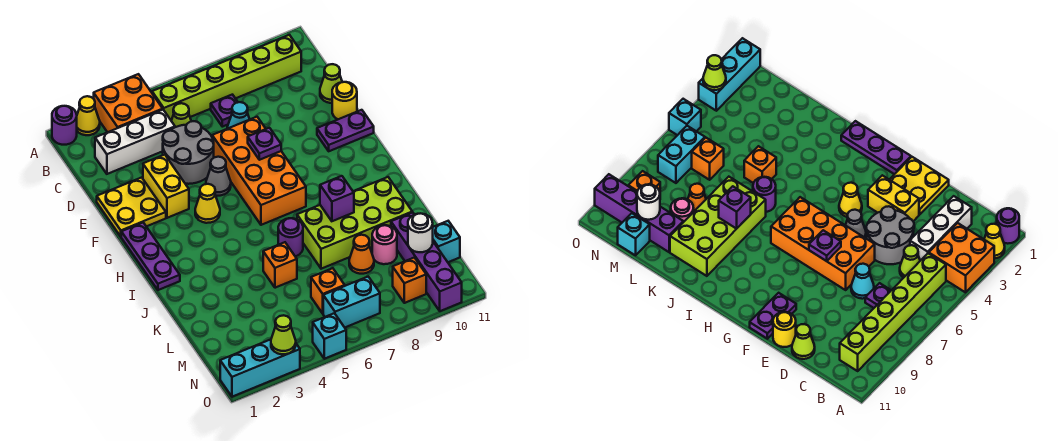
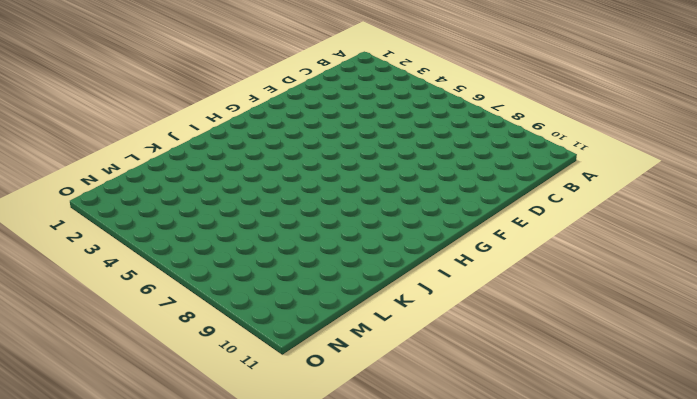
none -> purple round brick A1 level 1
none -> yellow cone A2 level 1
none -> orange brick A3:B4 level 1
none -> lime brick B5:B10 level 1

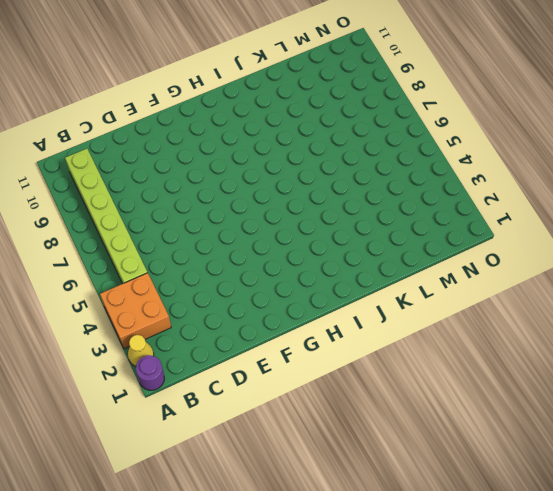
none -> white brick C2:C4 level 1
none -> lime cone C5 level 1
none -> purple plate C7 level 1
none -> grey round brick D4:E5 level 1

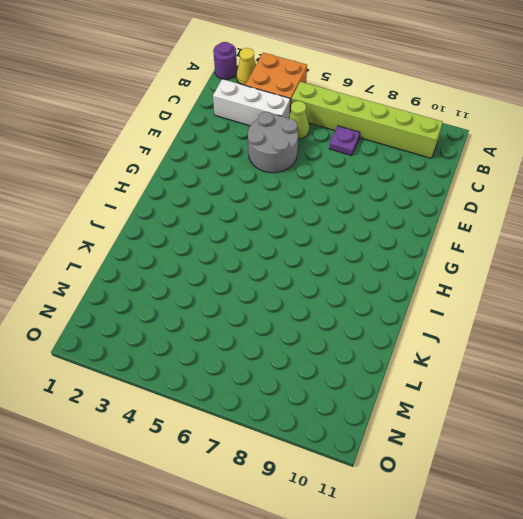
none -> cyan cone D7 level 1
none -> lime cone D11 level 1
none -> yellow plate E1:F2 level 1
none -> yellow brick E3:F3 level 1

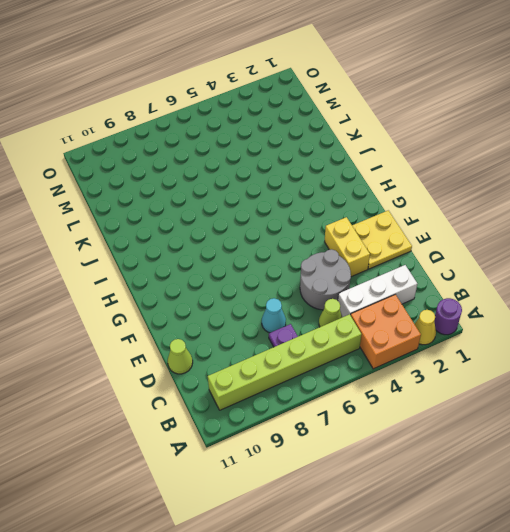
none -> orange brick E6:H7 level 1
none -> yellow round brick E11 level 1
none -> grey cone F5 level 1
none -> purple plate F10:F11 level 1

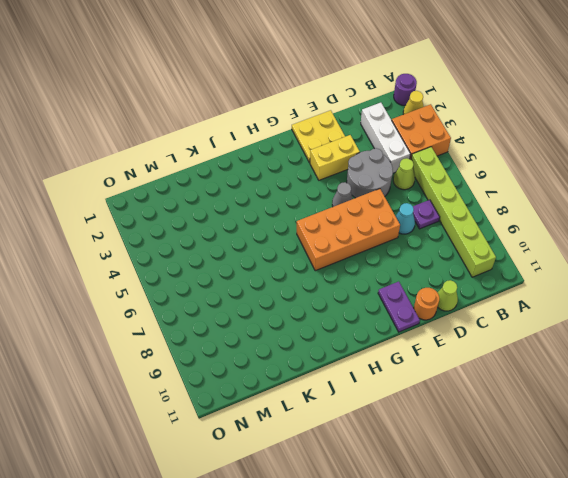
orange round brick E11 level 1 -> yellow round brick E11 level 1
none -> purple plate G1:I1 level 1
none -> yellow cone G4 level 1
none -> purple round brick J6 level 1
none -> lime brick J7:K10 level 1

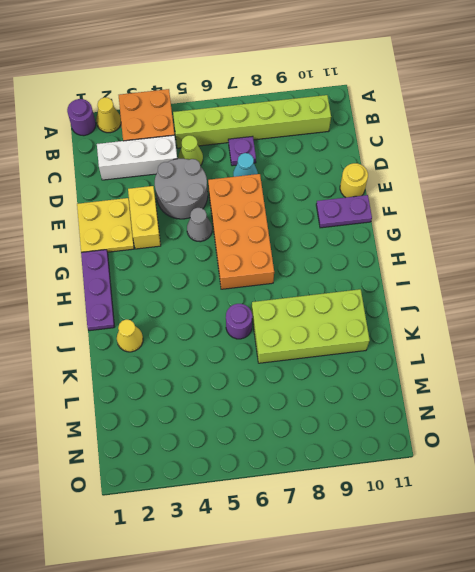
yellow cone J2 level 1 -> yellow cone G4 level 1
none -> lime cone D11 level 1
none -> orange brick K5 level 1
none -> orange cone L8 level 1
none -> pink round brick L9 level 1

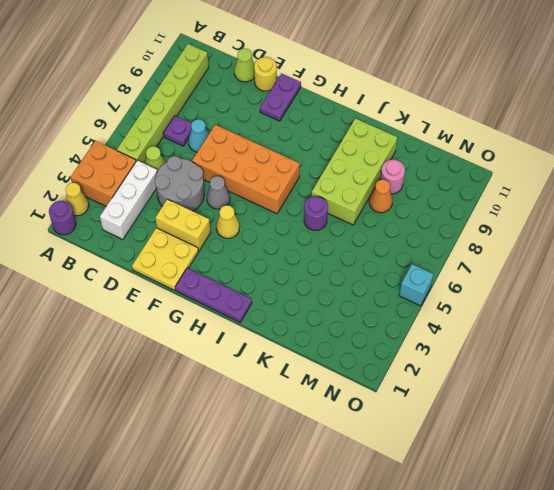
none -> orange brick K5 level 1
none -> purple brick L10:O10 level 1
none -> orange brick M6 level 1
none -> cyan brick M11 level 1

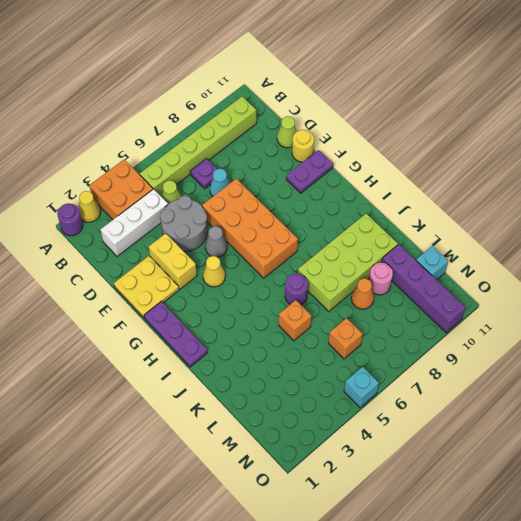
none -> cyan brick N6:N7 level 1
none -> orange brick N9 level 1
none -> cyan brick O1:O3 level 1
none -> purple plate F7 level 2

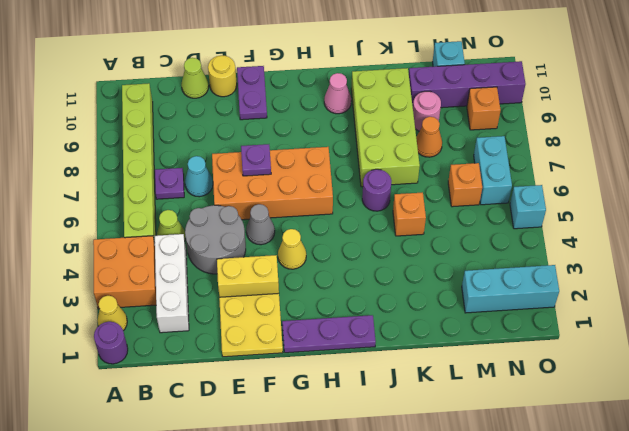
pink cone I10 level 1 -> none
cyan brick M2:O2 level 1 -> cyan brick O1:O3 level 1
none -> purple brick J8 level 2
none -> white round brick M10 level 2
none -> lime cone O3 level 2

